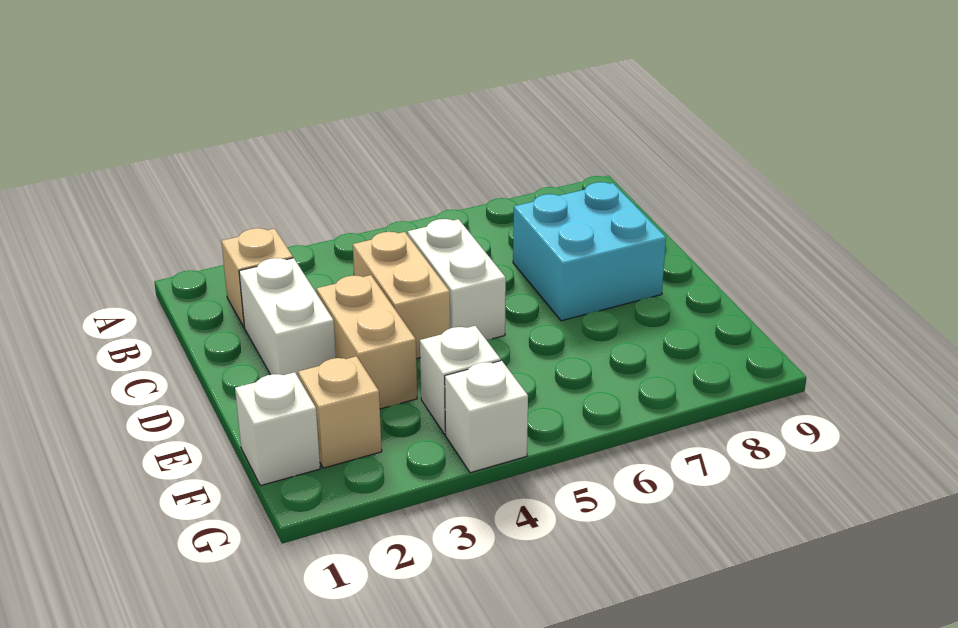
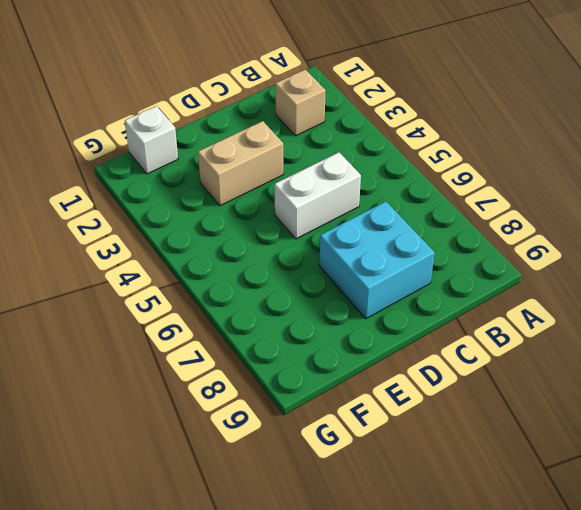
none -> white brick C2:D2 level 1
none -> tan brick C4:D4 level 1

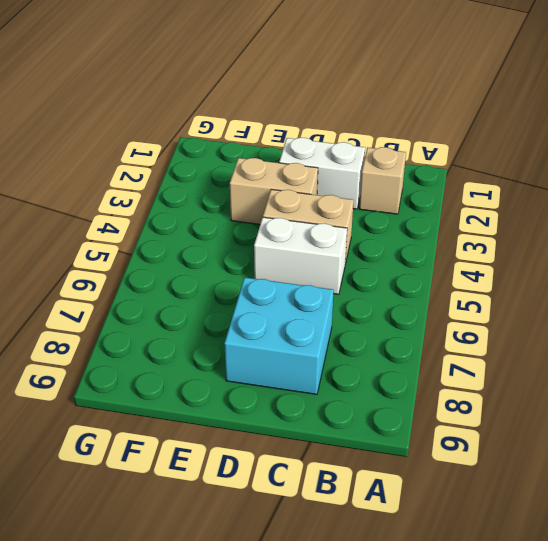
none -> white brick F1 level 1
none -> tan brick F2 level 1

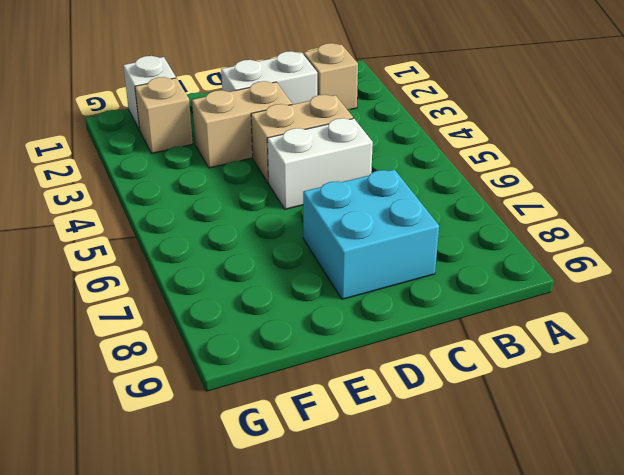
none -> white brick F4 level 1
none -> white brick G4 level 1

